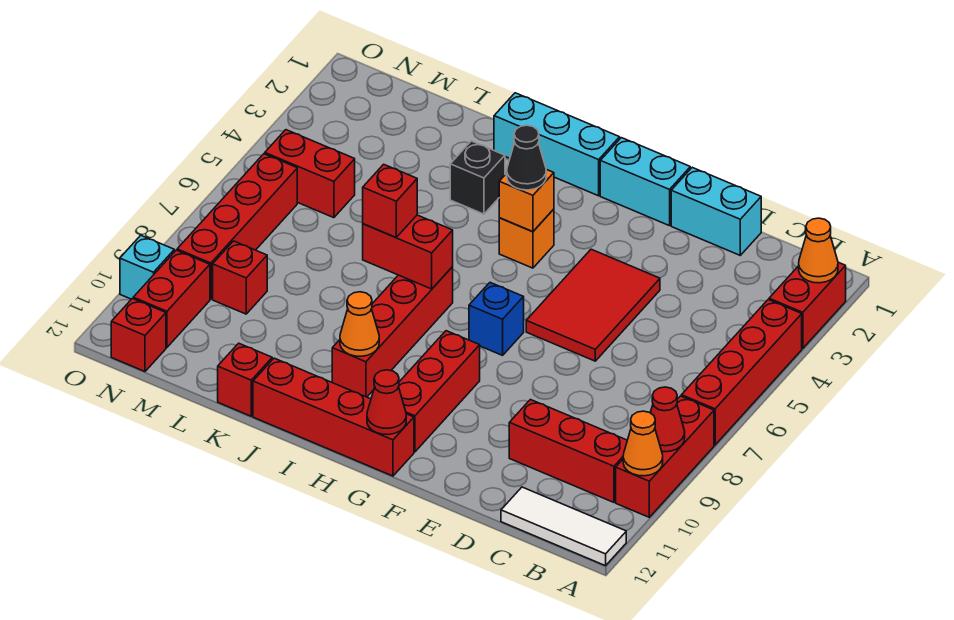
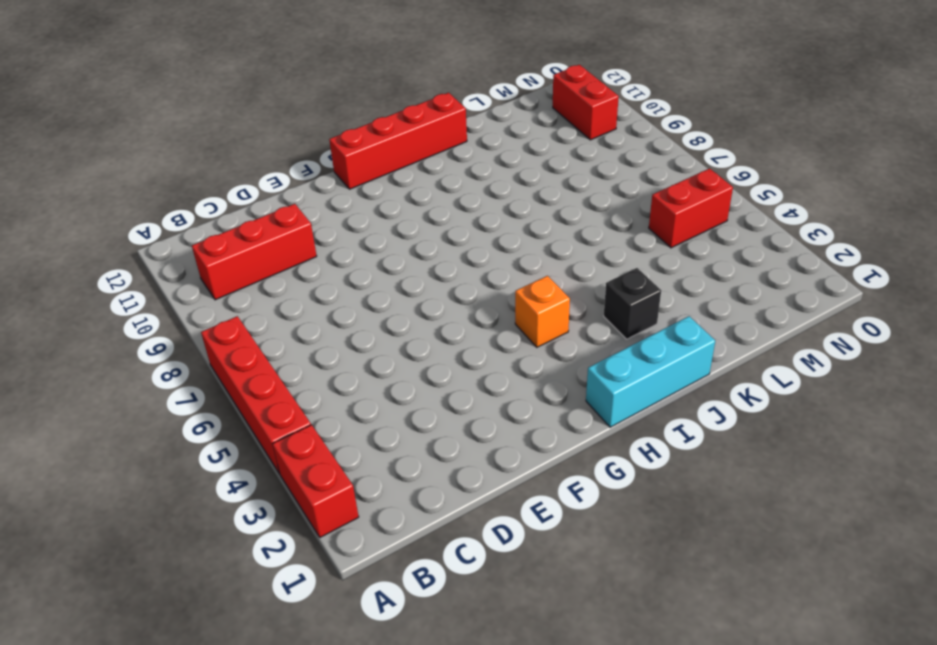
none -> red brick A8:A10 level 1
none -> white tile A12:C12 level 1
none -> cyan brick D1:E1 level 1
none -> red tile E4:F6 level 1

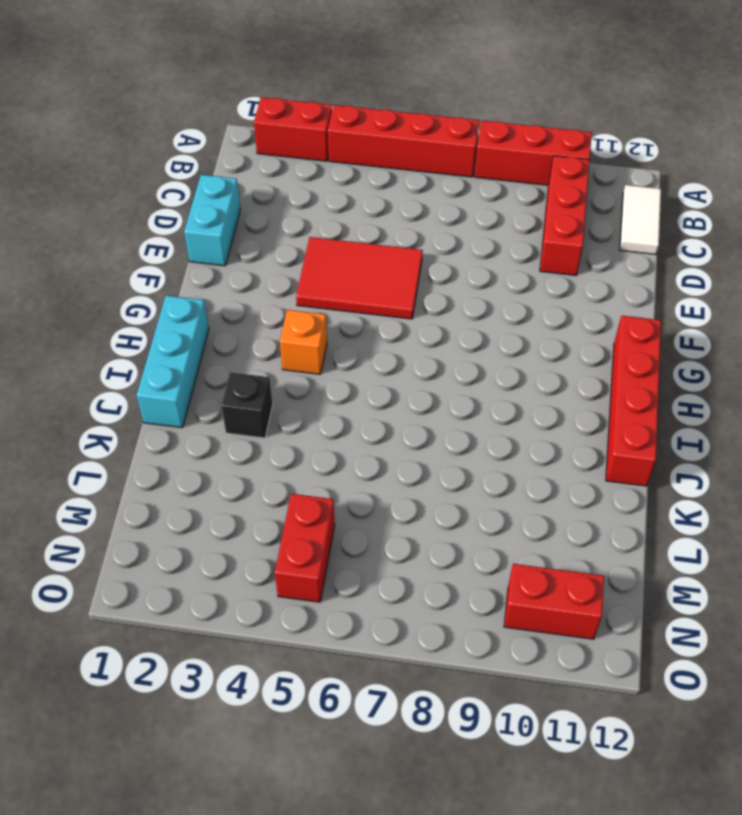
white tile B12:C12 level 1 -> white tile A12:C12 level 1
none -> cyan brick F1:G1 level 1
none -> blue brick G7 level 1
none -> red brick G9:G11 level 1
none -> red brick I7:I10 level 1

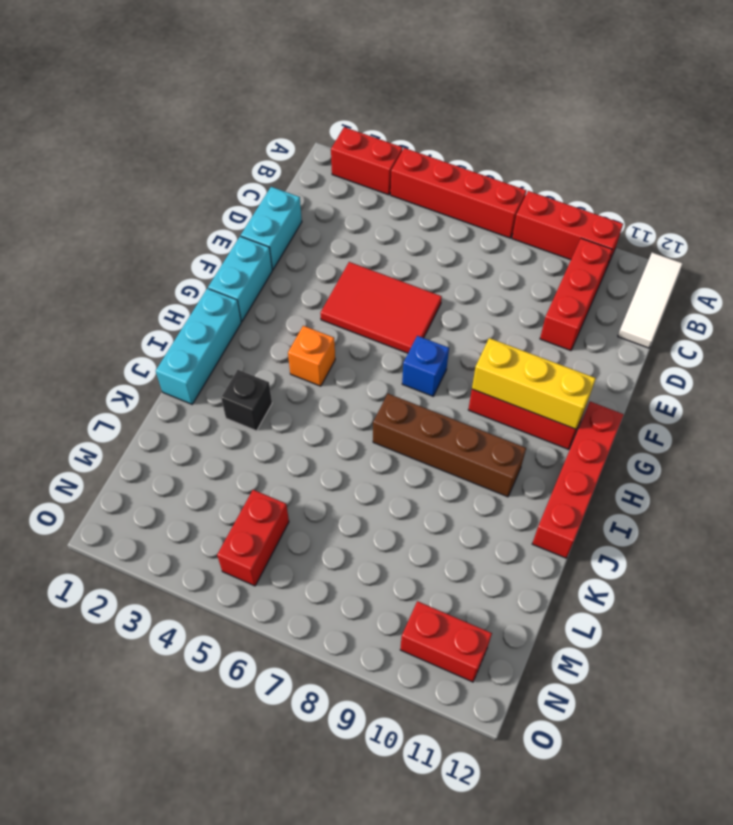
yellow brick G9:G11 level 2 -> none
brown brick I7:I10 level 1 -> red brick I7:I10 level 1
none -> red brick K12 level 1
none -> red brick M9 level 1
none -> red brick N6:N9 level 1
none -> red brick N12 level 1

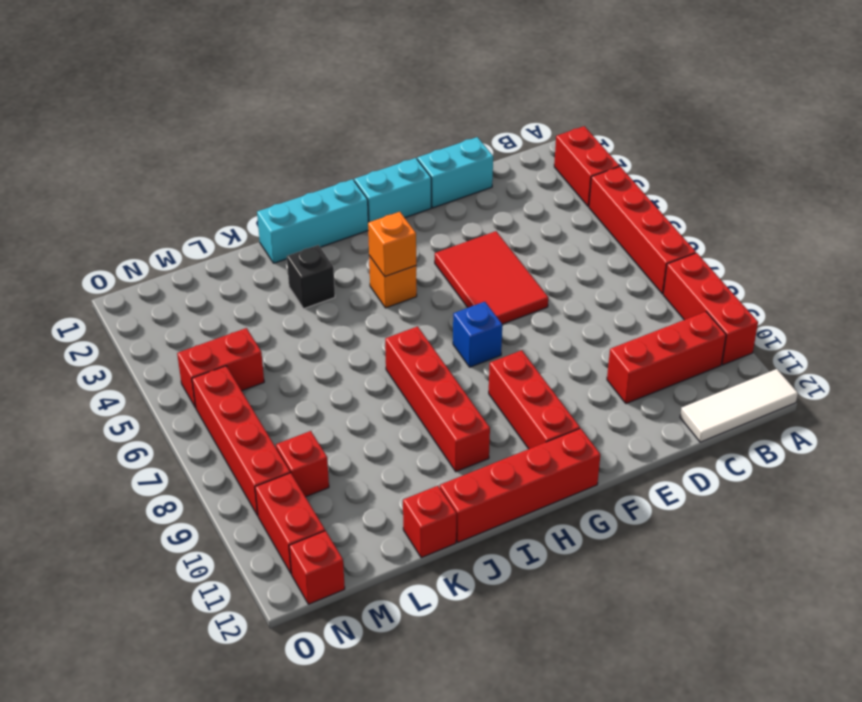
none -> cyan brick O10 level 1
none -> orange cone A2 level 2
none -> red cone A9 level 2
none -> orange cone A10 level 2

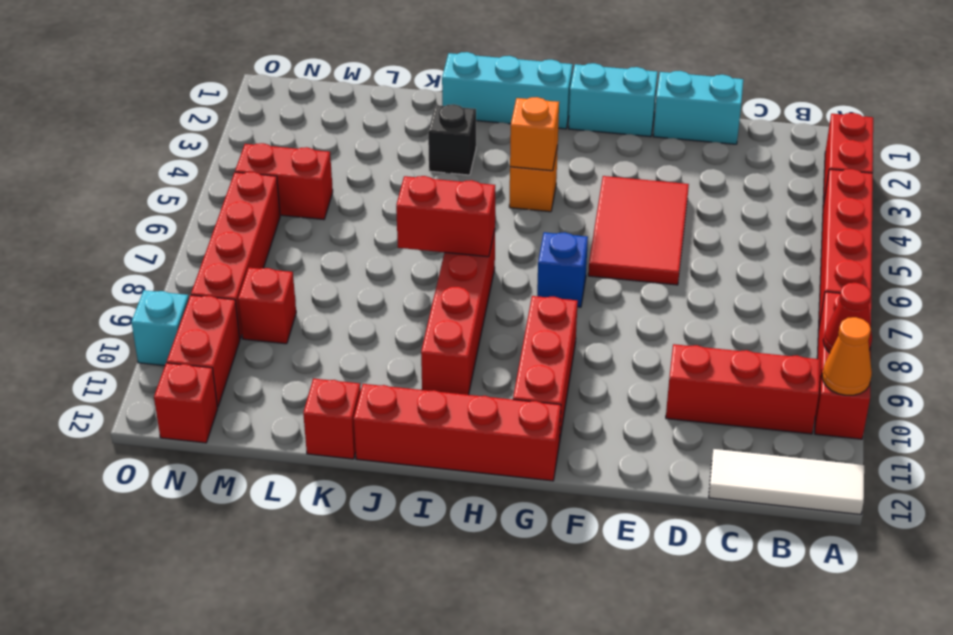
none -> orange cone A2 level 2
none -> red cone G12 level 2
none -> orange cone I10 level 2
none -> black cone H4 level 3

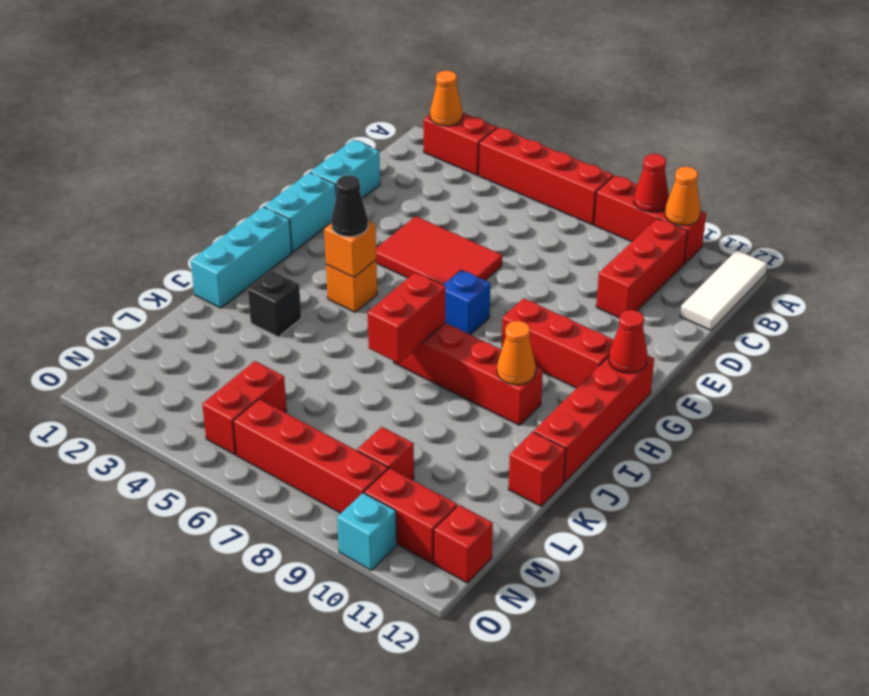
none -> red brick J7 level 3

